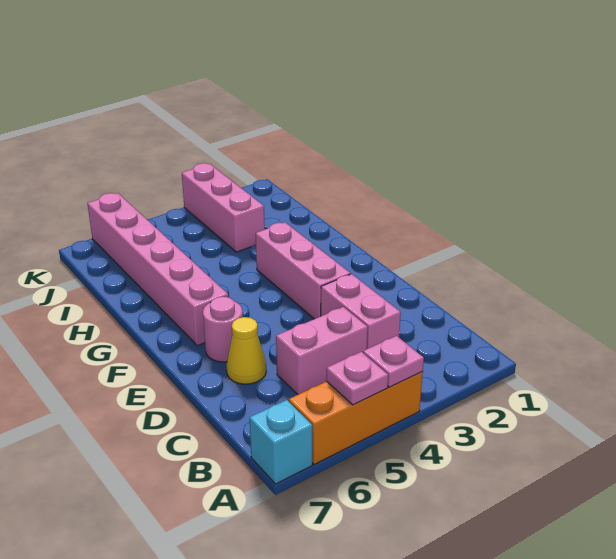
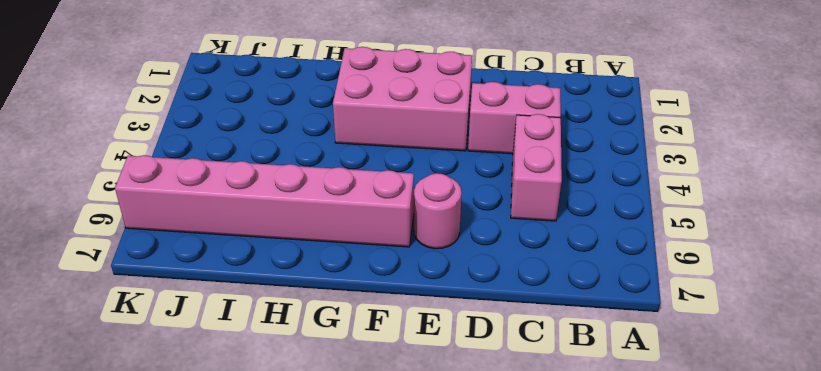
pink brick E2:G3 level 1 -> pink brick E3:G3 level 1
none -> orange brick A4:A6 level 1
none -> cyan brick A7 level 1

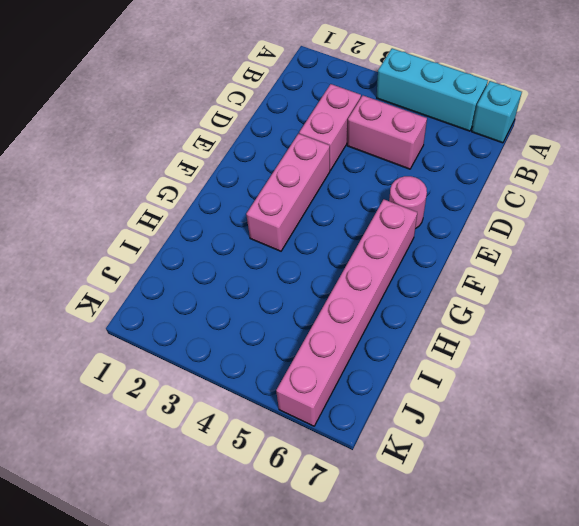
cyan brick A4:A6 level 1 -> orange brick A4:A6 level 1
none -> yellow cone D6 level 1
none -> pink brick I3:K3 level 1

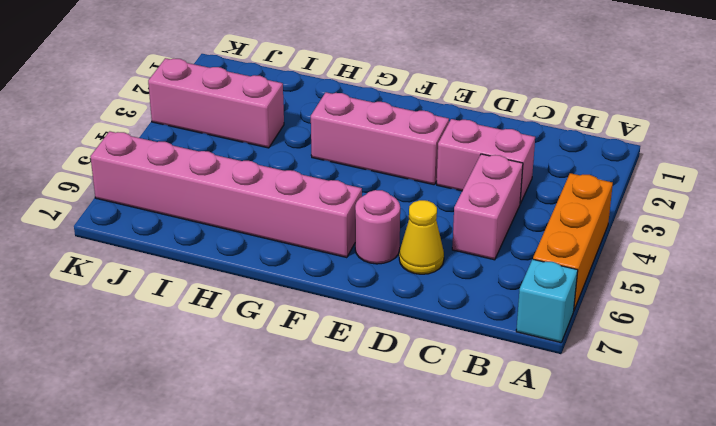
none -> pink plate A4 level 2
none -> pink plate A5 level 2

